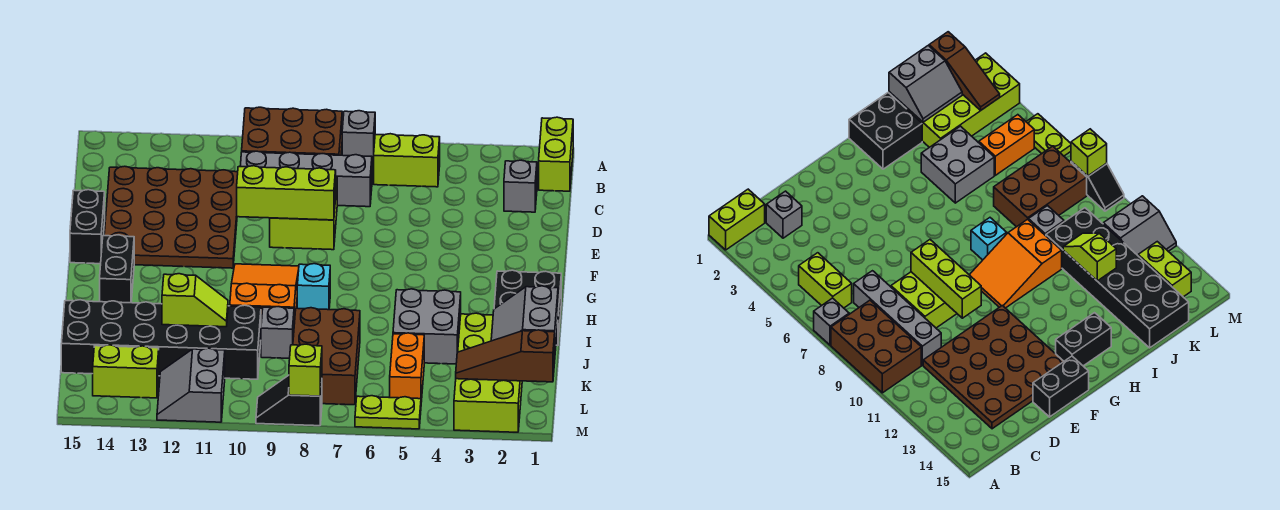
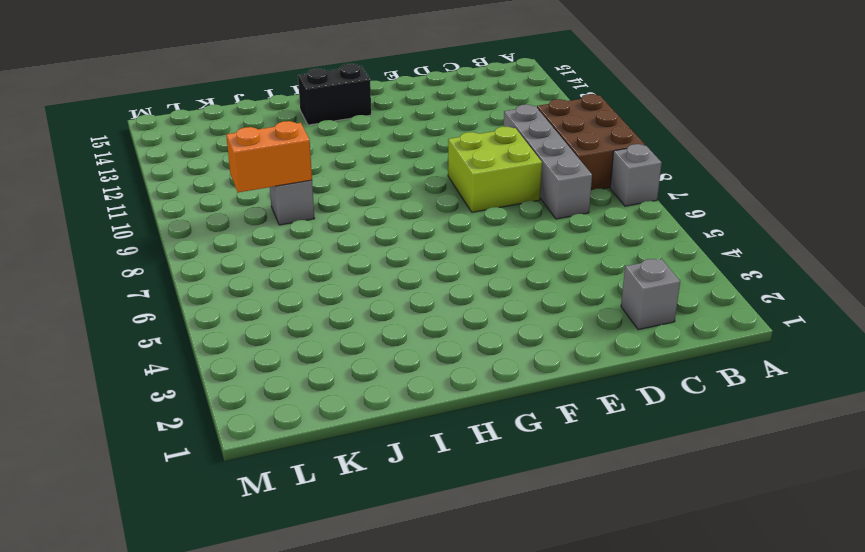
orange brick J9:K9 level 2 -> orange brick K5:L5 level 1
none -> lime brick A1:B1 level 1
none -> lime brick B5:B6 level 1
none -> brown plate C11:F14 level 1

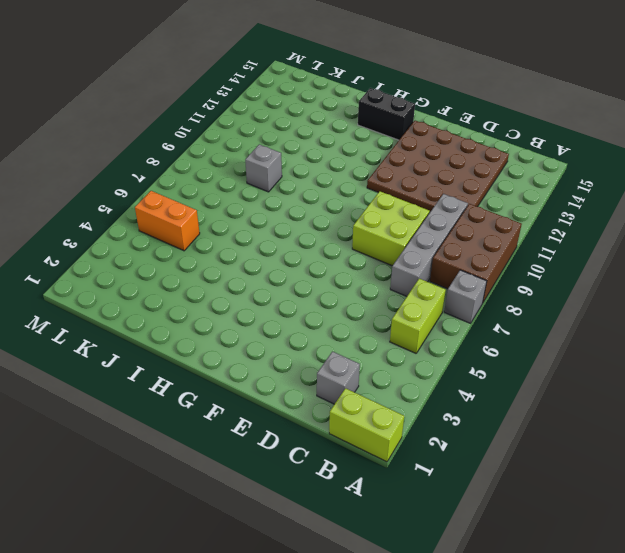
none -> black brick E15:F15 level 1
none -> orange slope G9:I10 level 1 top I
none -> black brick H1:I2 level 1

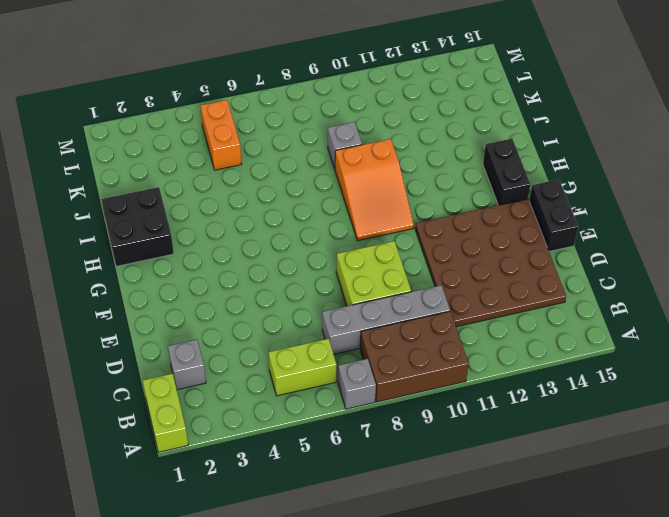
none -> cyan brick H8 level 1
none -> grey brick I4:J5 level 1
none -> lime brick J2:M3 level 1

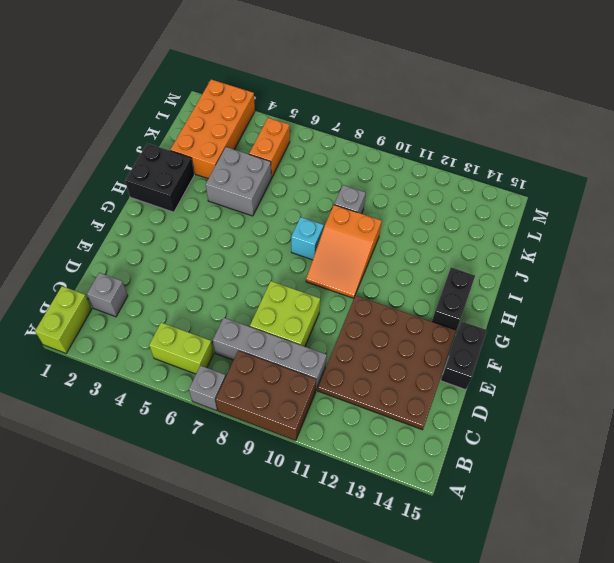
orange brick J2:M3 level 1 -> lime brick J2:M3 level 1
none -> brown brick J7:L8 level 1
none -> black brick J10:K15 level 1
none -> grey slope L11:M12 level 1 top 11

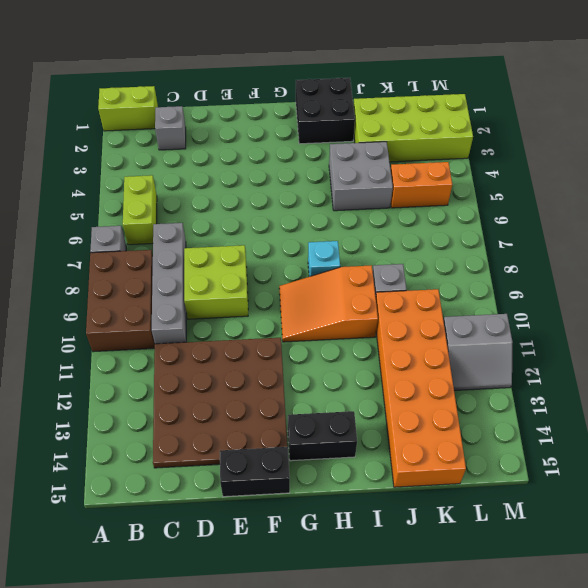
orange brick J10:K15 level 1 -> black brick J10:K15 level 1
none -> brown brick J7:L8 level 1
none -> lime brick L13:L14 level 1
none -> lime plate M5:M6 level 1

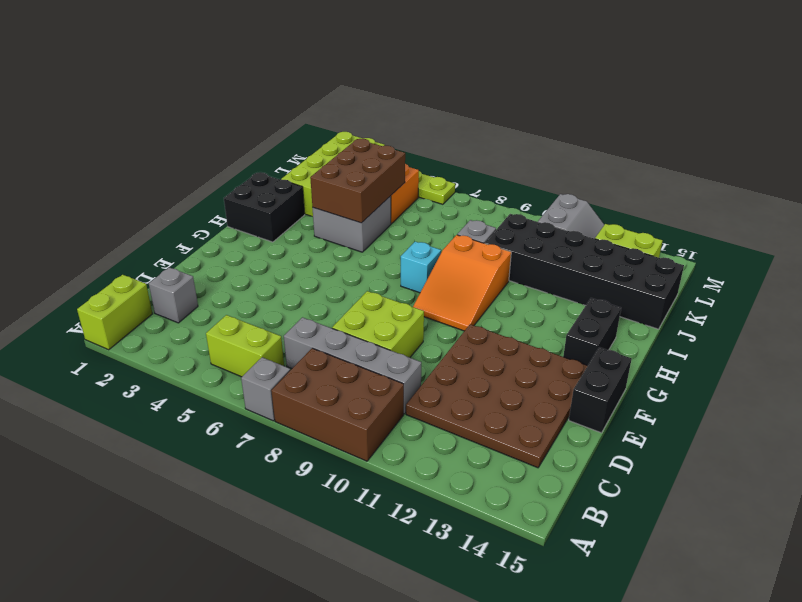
brown brick I4:K5 level 2 -> brown brick J7:L8 level 1
none -> black slope M8:M9 level 1 top 8
none -> lime brick E8:E10 level 2
none -> grey slope J1:K2 level 2 top 1

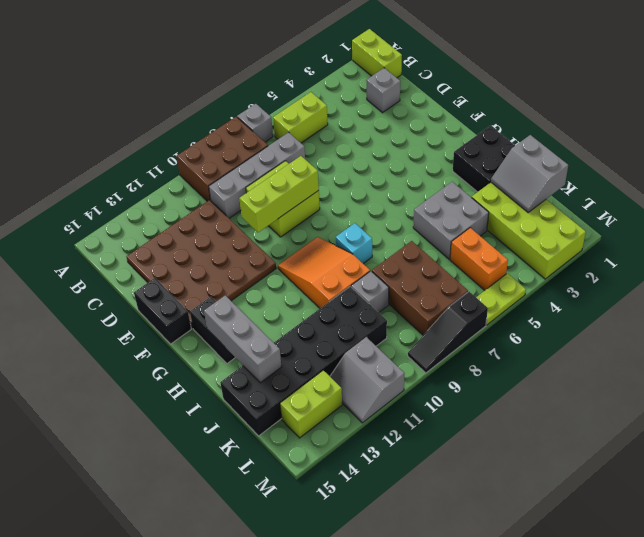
grey brick H14:J14 level 2 -> none
black slope M7:M9 level 1 top 7 -> black slope M8:M9 level 1 top 8
none -> lime slope J11:J12 level 2 top 12
none -> brown slope L1:L3 level 2 top 1
none -> lime brick M8 level 2

